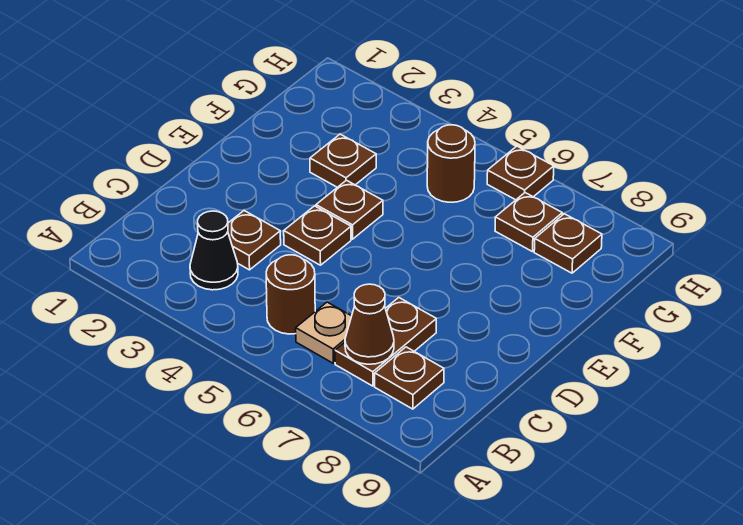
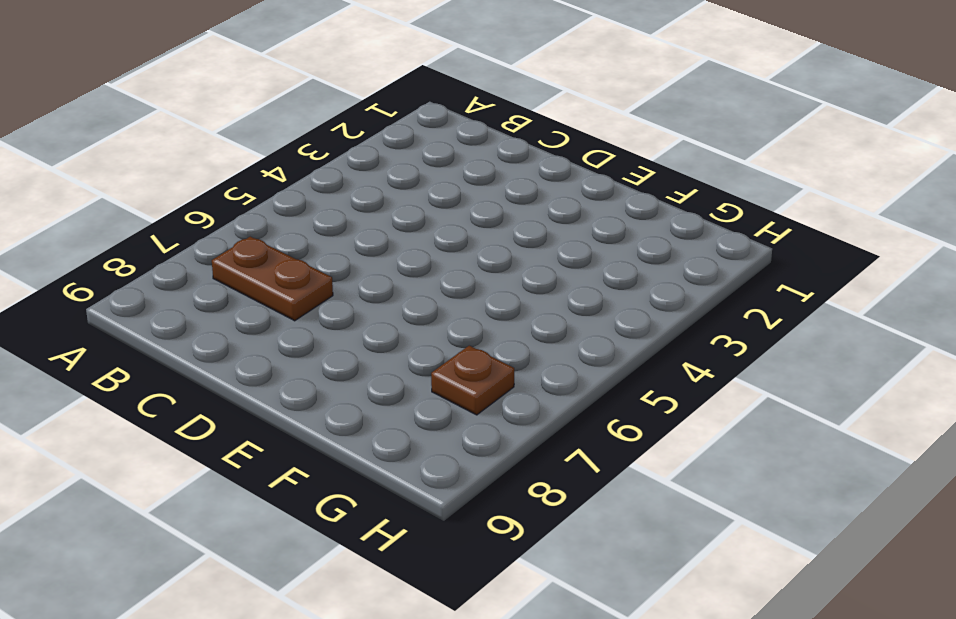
none -> black cone B3 level 1
none -> brown round brick B5 level 1
none -> tan plate B6 level 1

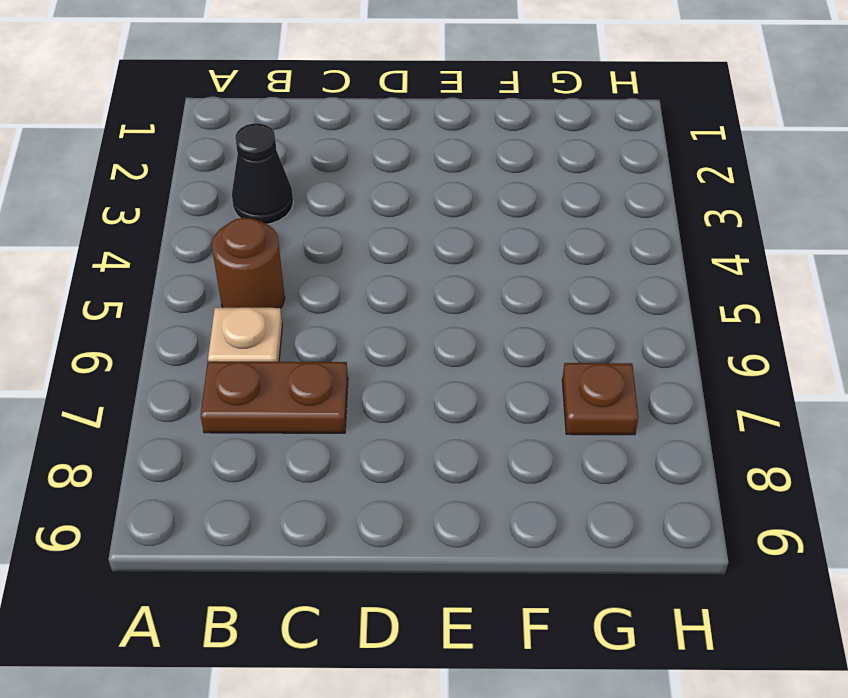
none -> brown plate B8 level 1
none -> brown plate C3 level 1
none -> brown plate D4 level 1

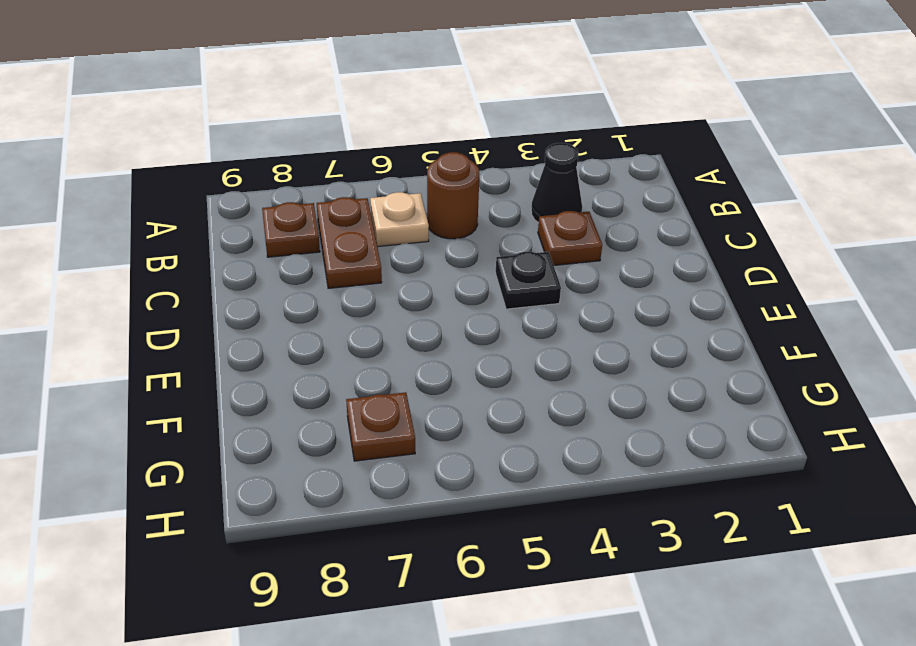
black plate D4 level 1 -> brown plate D4 level 1
none -> brown plate E4 level 1
none -> brown plate F3 level 1
none -> brown round brick G5 level 1

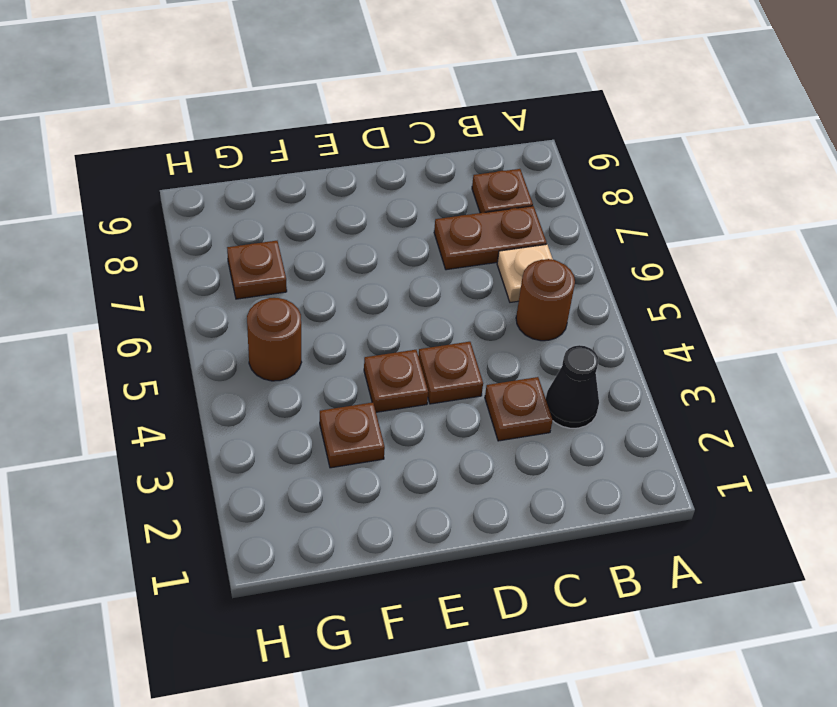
none -> brown plate G8 level 1
none -> brown plate H6 level 1
none -> brown cone B7 level 2

